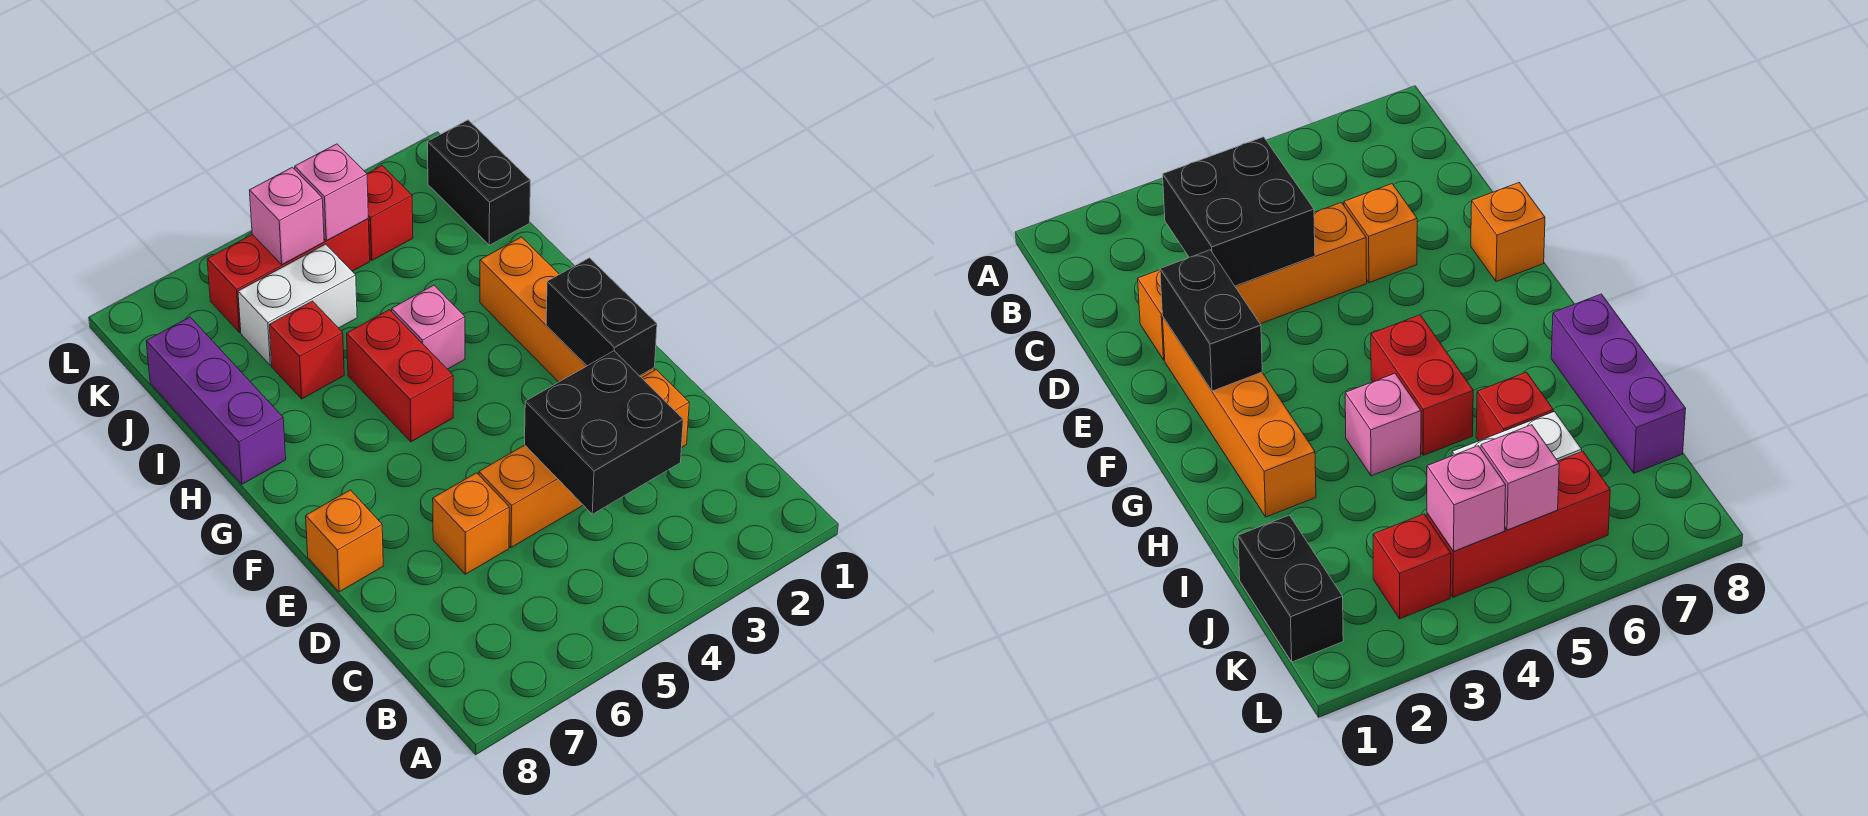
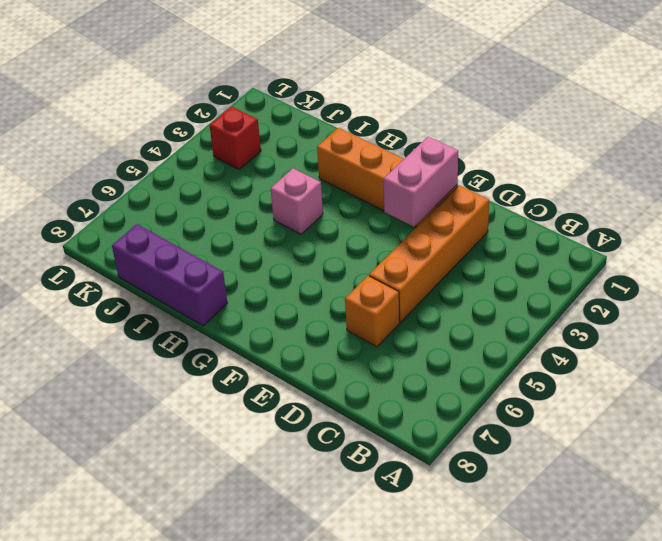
pink brick E2:E3 level 2 -> black brick E2:F2 level 2
none -> orange brick E8 level 1
none -> red brick G5:H5 level 1
none -> red brick I6 level 1

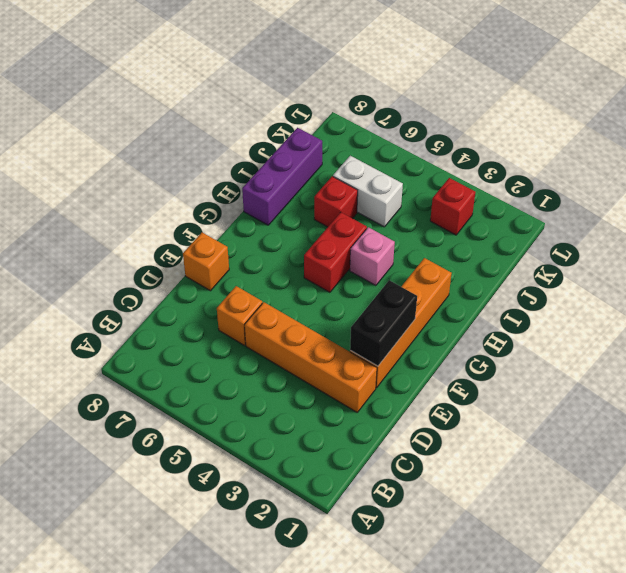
none -> black brick J1:K1 level 1
none -> red brick K4:K6 level 1
none -> black brick C3:D4 level 2

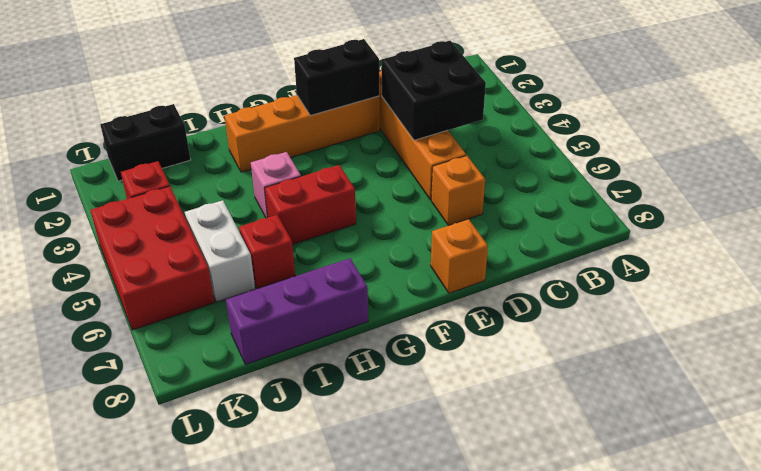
red brick K4:L6 level 1 -> red brick K4:K6 level 1
none -> pink brick K4 level 2
none -> pink brick K5 level 2

